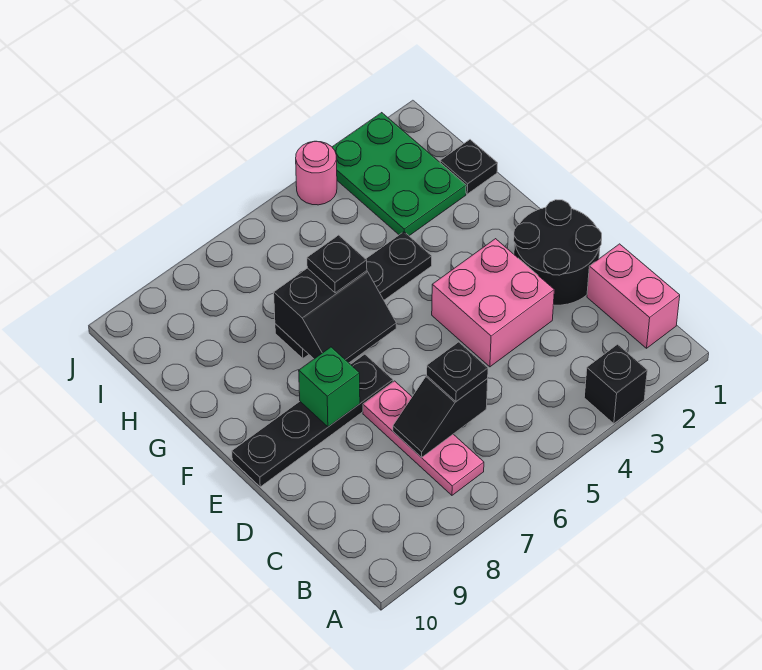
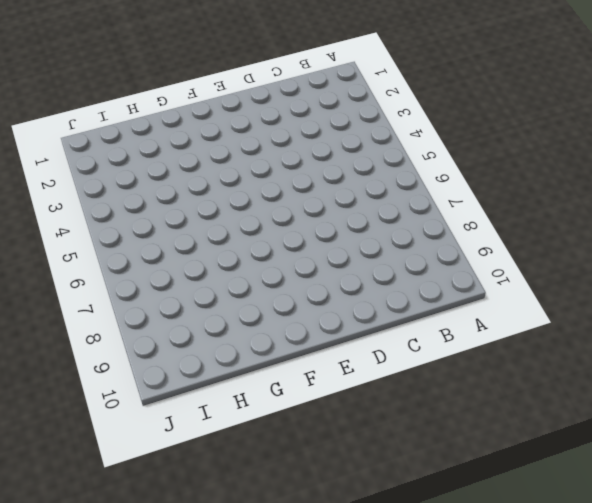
none -> black brick A3 level 1
none -> pink brick B1:C1 level 1
none -> pink plate B7:D7 level 1

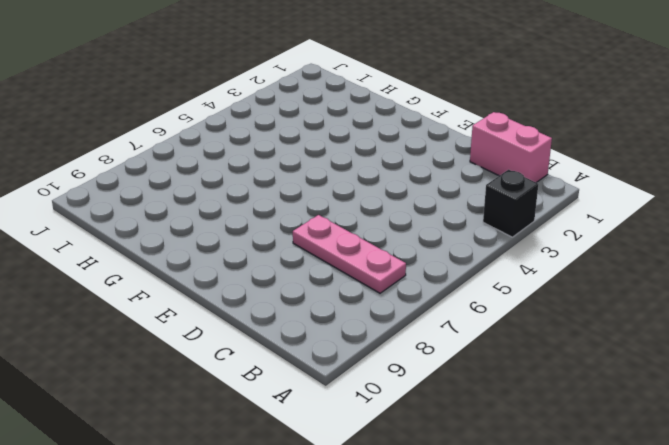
none -> black round brick D1:E2 level 1
none -> pink brick D3:E4 level 1
none -> black plate E7:E10 level 1

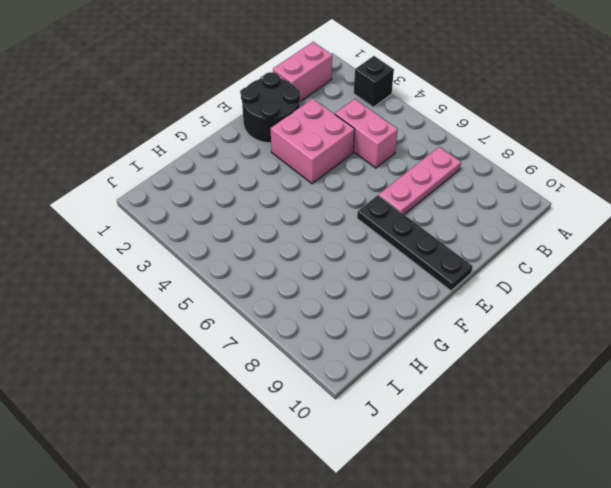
pink brick C4:C5 level 1 -> none
none -> black plate G4:G7 level 1
none -> black plate H1 level 1
none -> green plate H2:J3 level 1

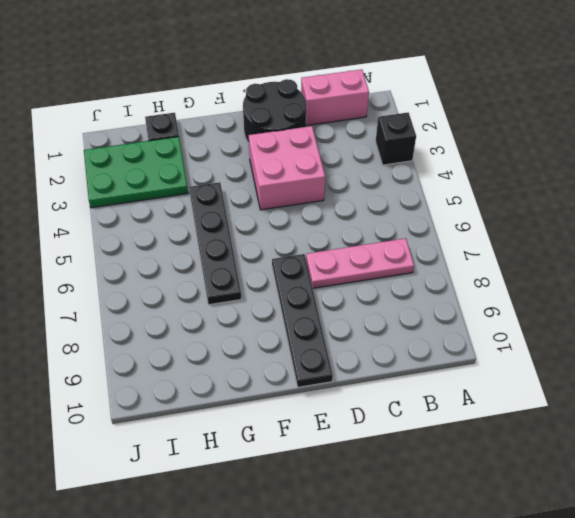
none -> pink round brick J4 level 1
none -> black slope C6:C7 level 2 top 6
none -> green brick E8 level 2

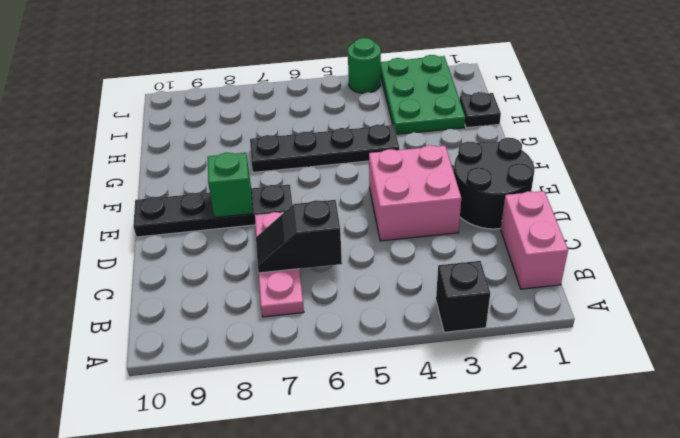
green round brick J4 level 1 -> pink round brick J4 level 1
none -> black slope F6:G7 level 2 top G
none -> black plate C6 level 3
none -> black plate G6 level 3

